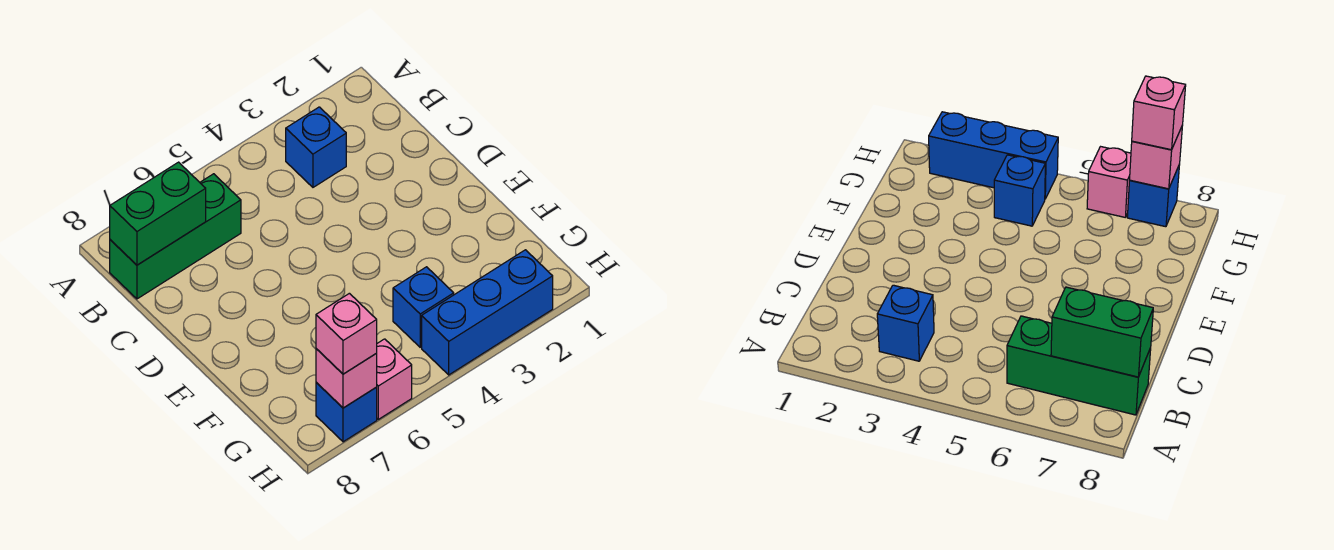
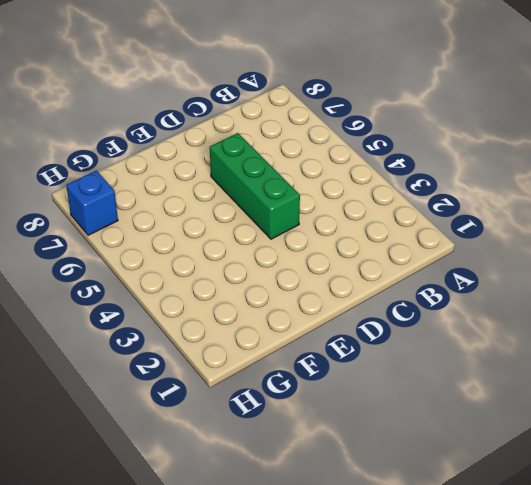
green brick D4:D6 level 1 -> green brick B6:B8 level 1
none -> blue brick B3 level 1
none -> blue brick G4 level 1

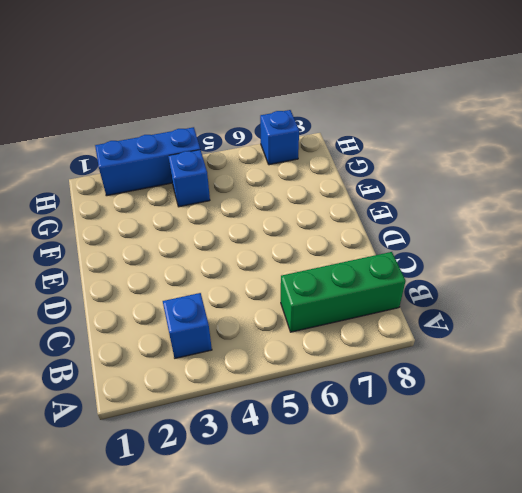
none -> pink brick H6 level 1
none -> green brick B7:B8 level 2

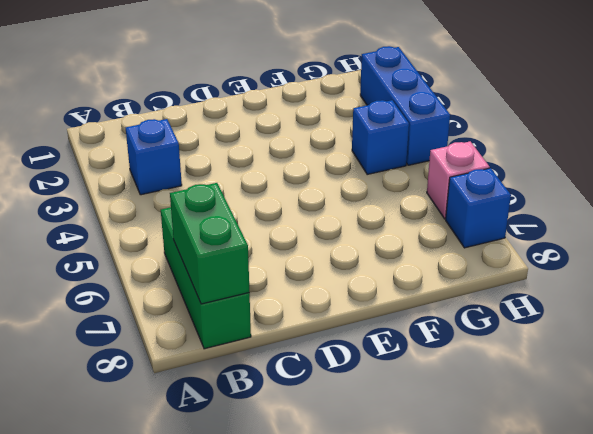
none -> pink brick H7 level 2
none -> pink brick H7 level 3

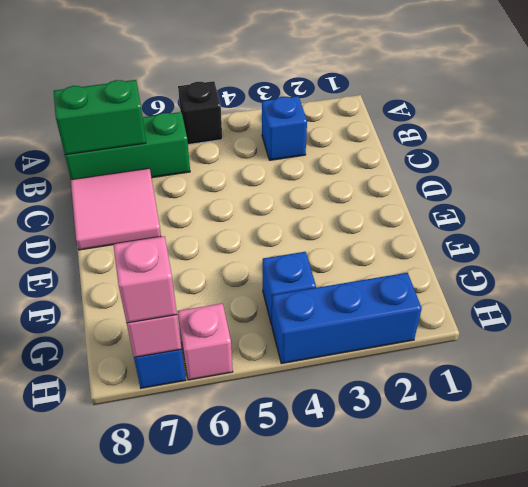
black brick A5 level 1 -> none
pink tile C7:D8 level 1 -> none

